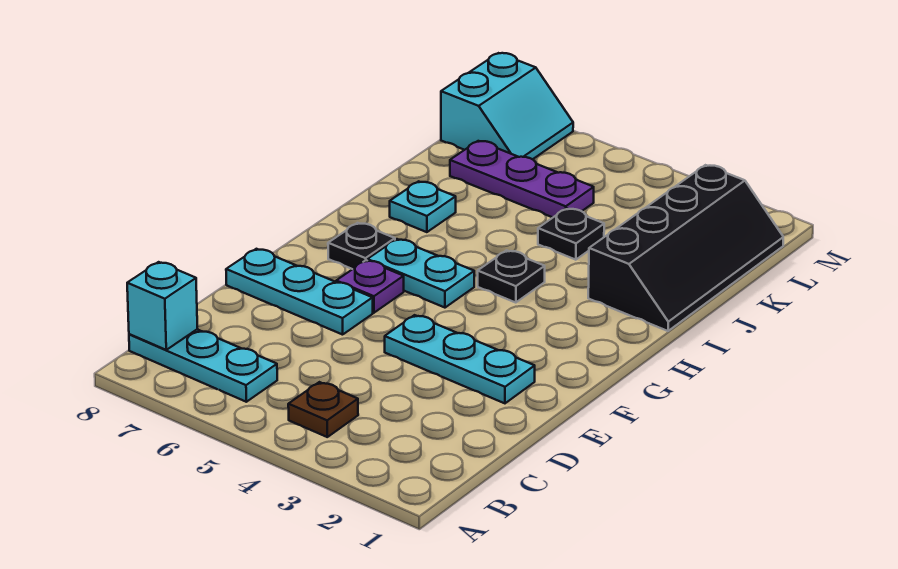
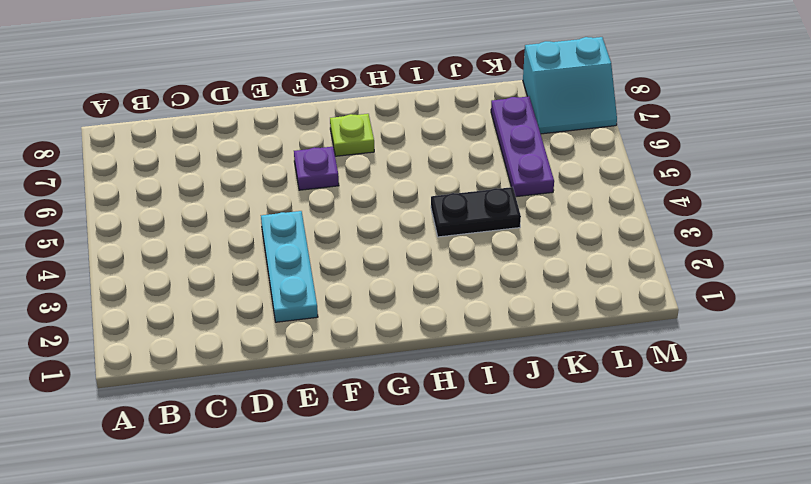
lime plate G7 level 1 -> black plate G7 level 1
black plate I4:J4 level 1 -> black plate J4 level 1
none -> brown plate B4 level 1
none -> cyan plate B6:B8 level 1
none -> cyan plate E6:E8 level 1

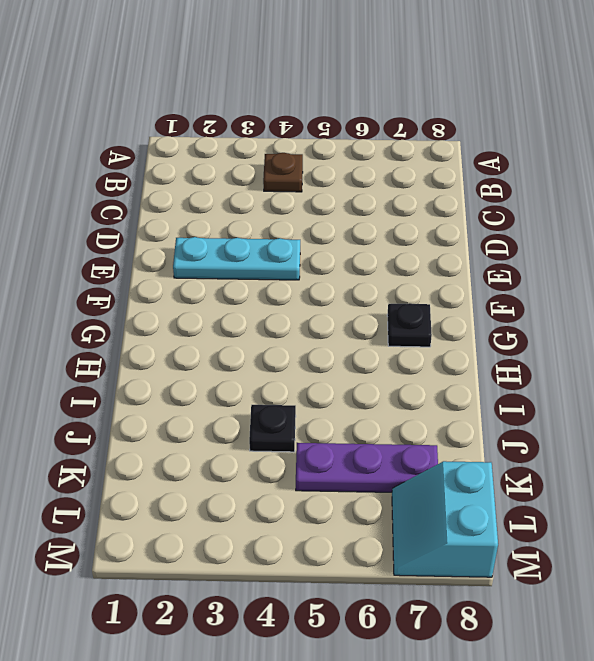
none -> cyan plate B6:B8 level 1
none -> cyan plate E6:E8 level 1
none -> purple plate F6 level 1

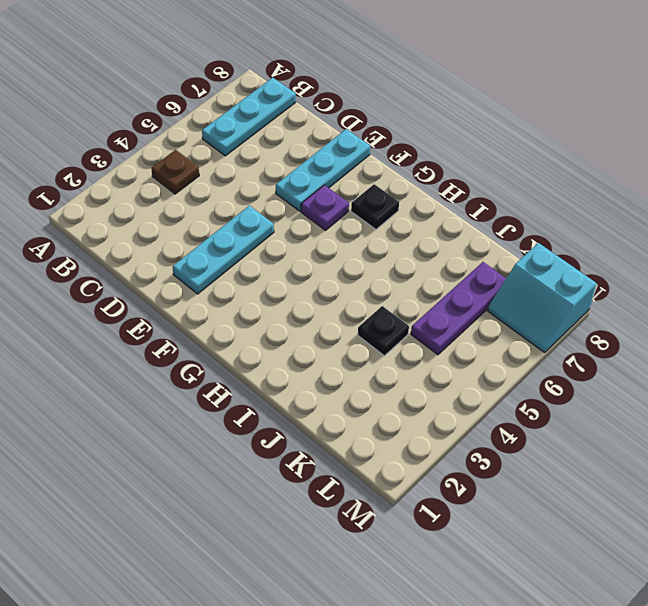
none -> cyan plate G5:G6 level 1
none -> black plate H4 level 1
none -> black slope I1:L2 level 1 top 2

